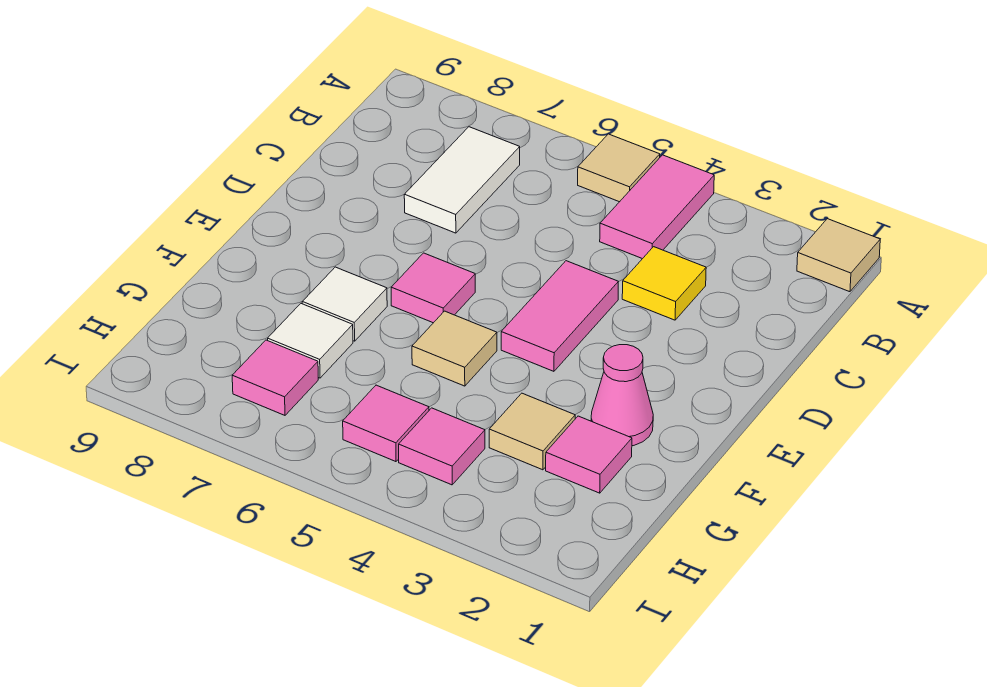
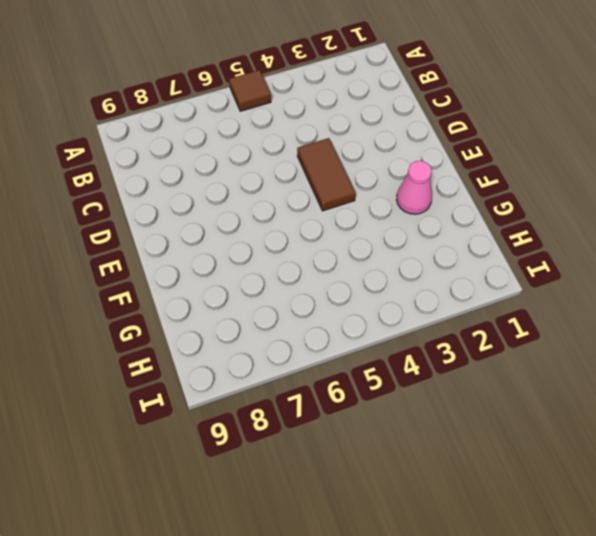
brown tile A5 level 1 -> tan tile A5 level 1
brown tile D4:E4 level 1 -> pink tile D4:E4 level 1
none -> tan tile A1 level 1
none -> pink tile A4:B4 level 1
none -> white tile B7:C7 level 1

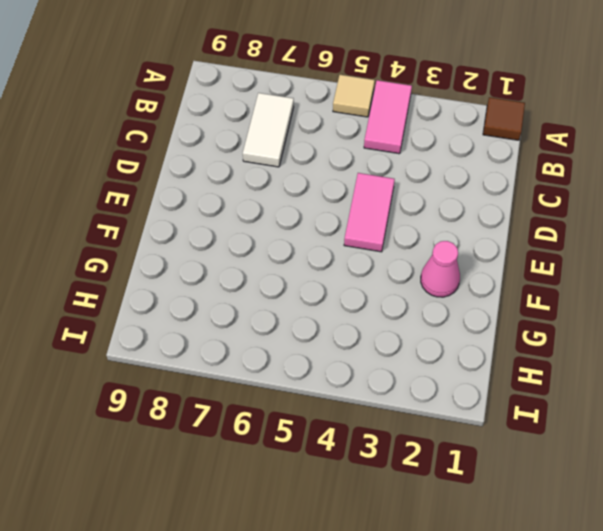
brown tile A1 level 1 -> tan tile A1 level 1
none -> yellow tile C3 level 1
none -> pink tile E6 level 1
none -> tan tile F5 level 1

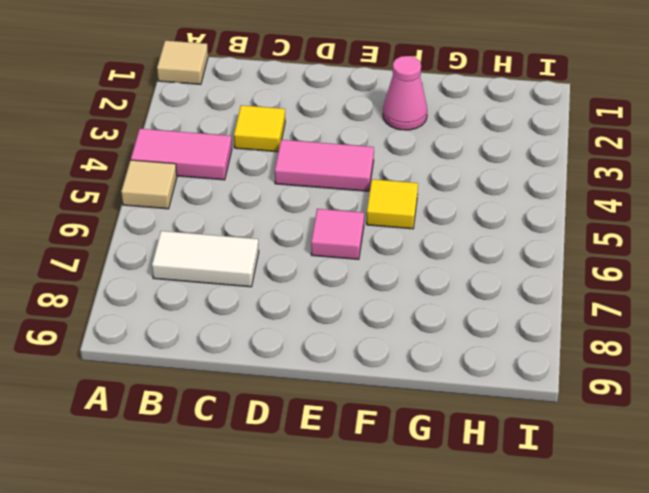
yellow tile F5 level 1 -> tan tile F5 level 1
none -> white tile F7 level 1
none -> pink tile G2 level 1
none -> tan tile G3 level 1

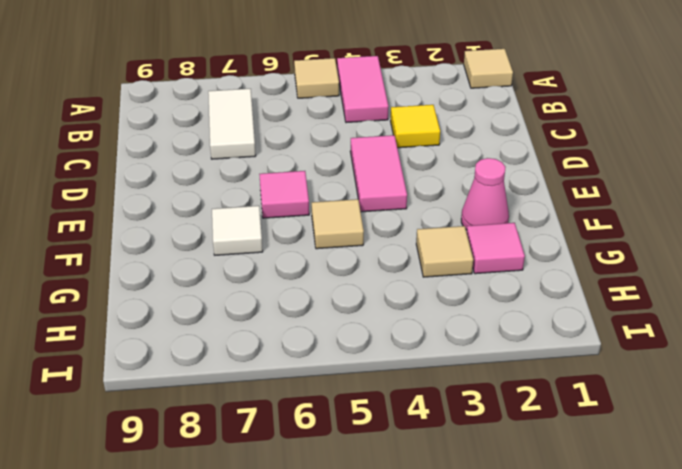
none -> white tile G7 level 1
none -> pink tile H4 level 1
none -> pink tile H5 level 1

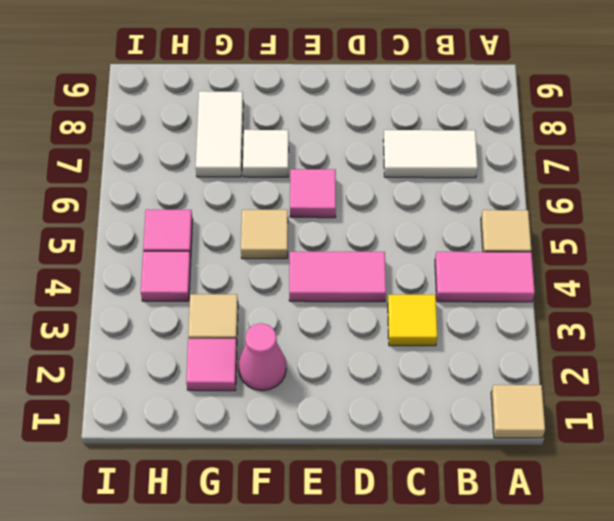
white tile G7:G8 level 1 -> white tile G7 level 1
none -> pink tile H7 level 1

